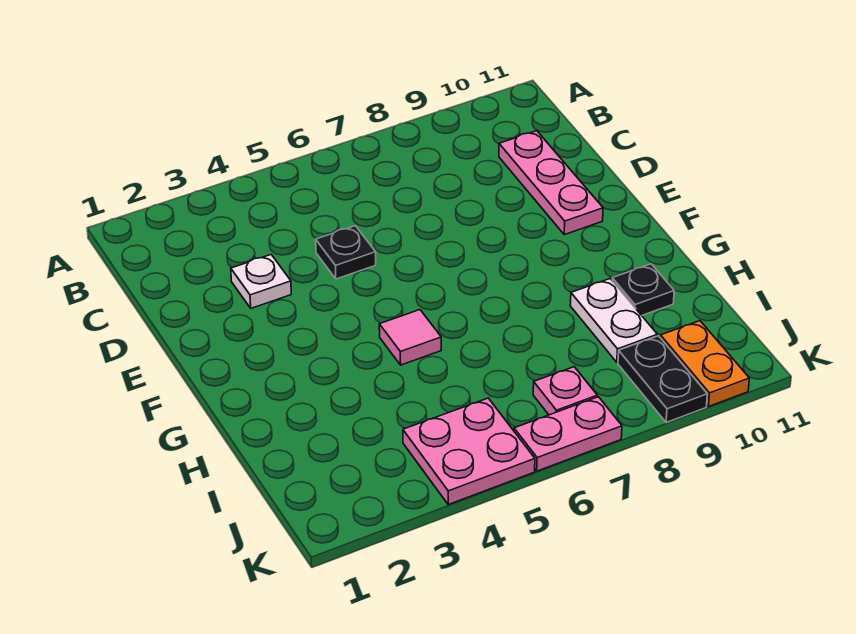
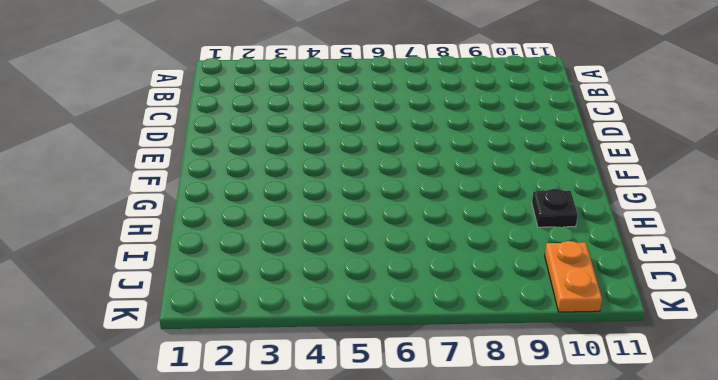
none -> pink plate C10:E10 level 1
none -> white plate D3 level 1

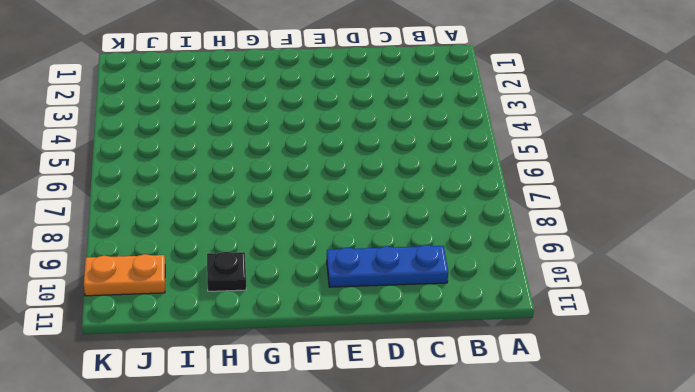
blue plate C10:E10 level 1 -> pink plate C10:E10 level 1
none -> white plate D3 level 1
none -> black plate D5 level 1

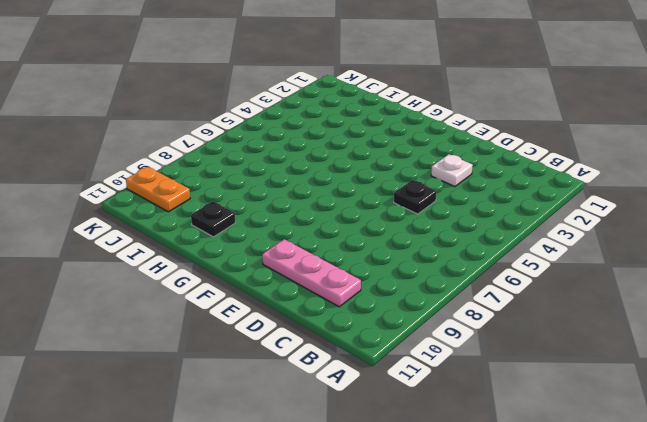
none -> pink tile G5 level 1
none -> white plate H9:I9 level 1

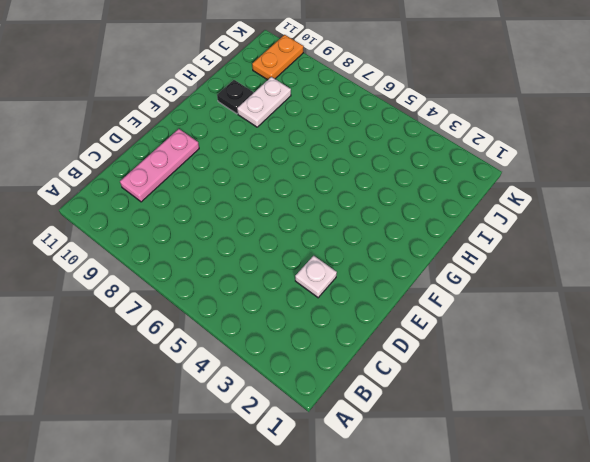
none -> black plate D5 level 1
none -> pink tile G5 level 1

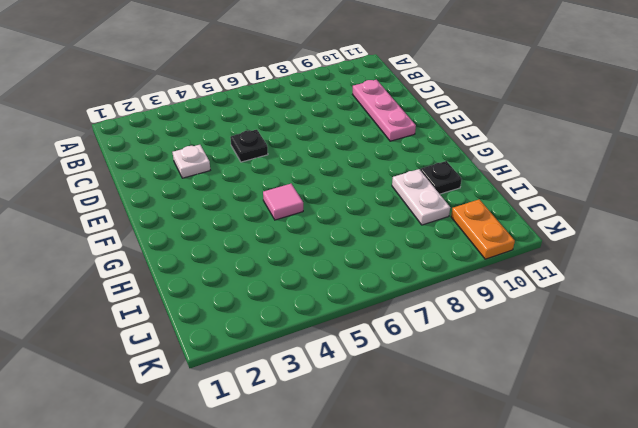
none -> pink plate J4:K5 level 1
none -> pink plate J7 level 1

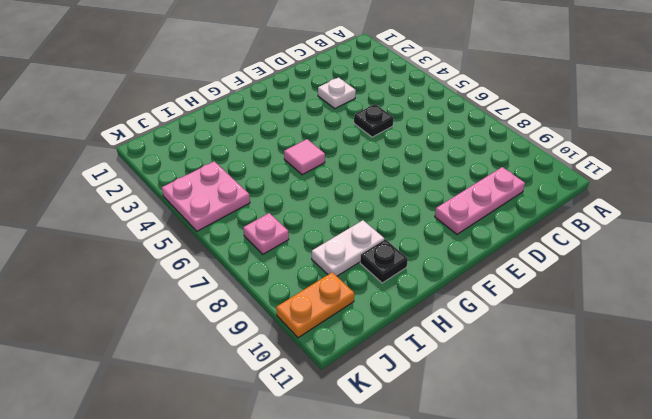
none -> black plate J9:K9 level 1
none -> pink plate K6:K7 level 1

